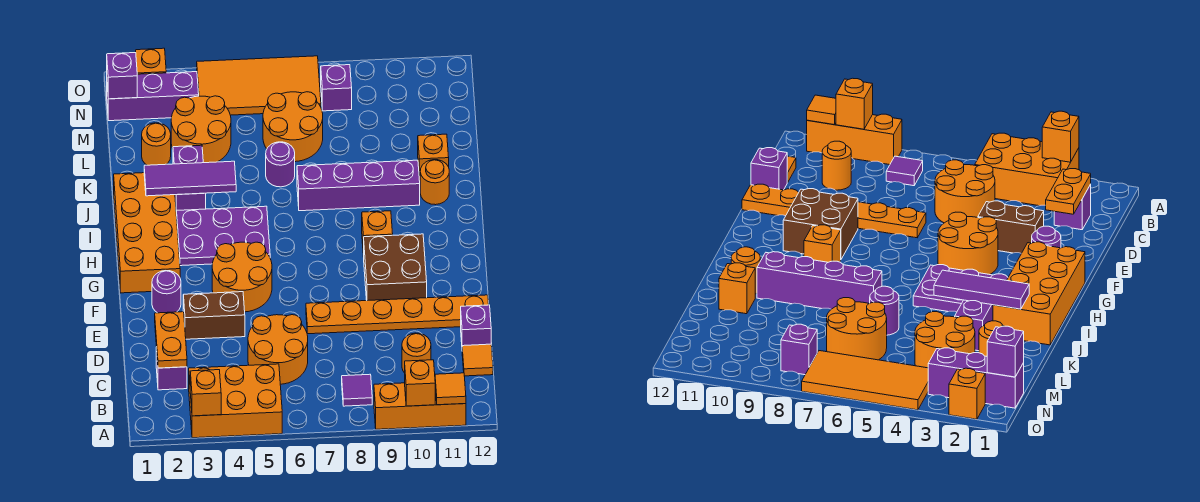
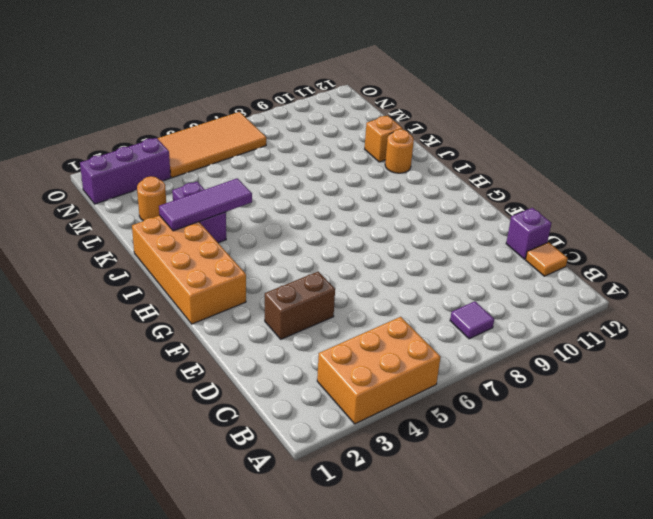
none -> orange brick A9:A11 level 1
none -> purple brick C2 level 1
none -> orange round brick C5:D6 level 1
none -> orange round brick C10 level 1

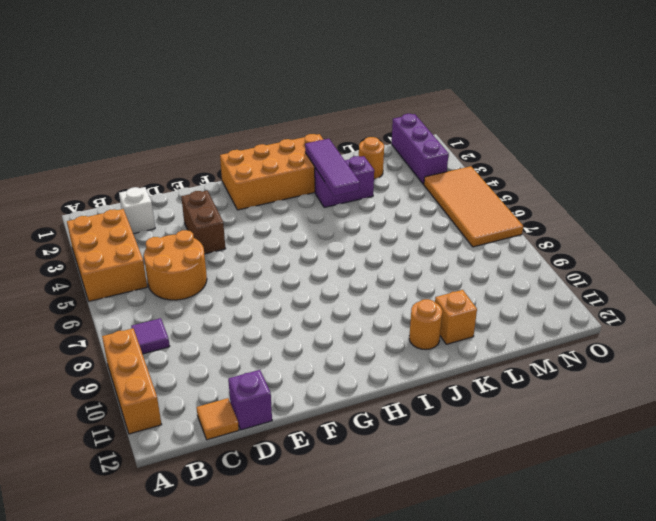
white brick C2 level 1 -> purple brick C2 level 1
none -> orange round brick C10 level 1
none -> orange plate E7:E12 level 1
none -> purple round brick F2 level 1
none -> orange round brick F4:G5 level 1

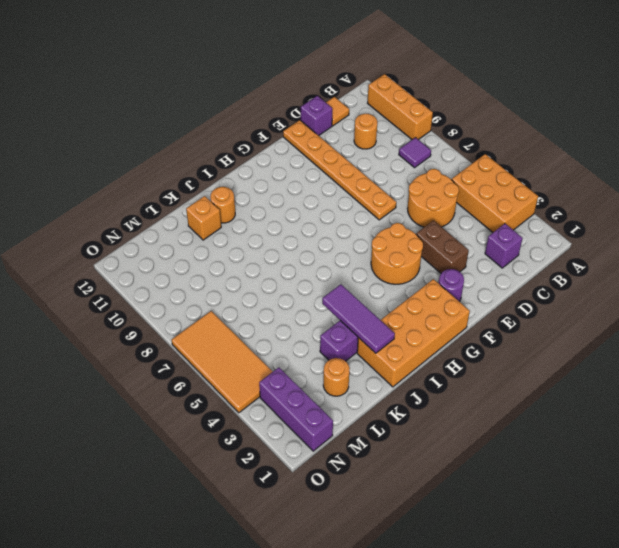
none -> brown brick F9:G10 level 1
none -> purple plate H3:I5 level 1
none -> orange brick H9 level 1
none -> purple brick J7:J10 level 1

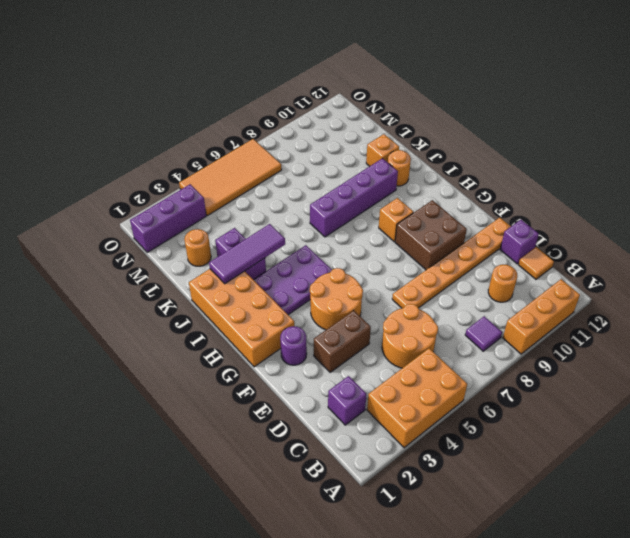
none -> purple round brick K6 level 1
none -> orange round brick L3:M4 level 1
none -> orange round brick L6:M7 level 1
none -> purple brick N8 level 1

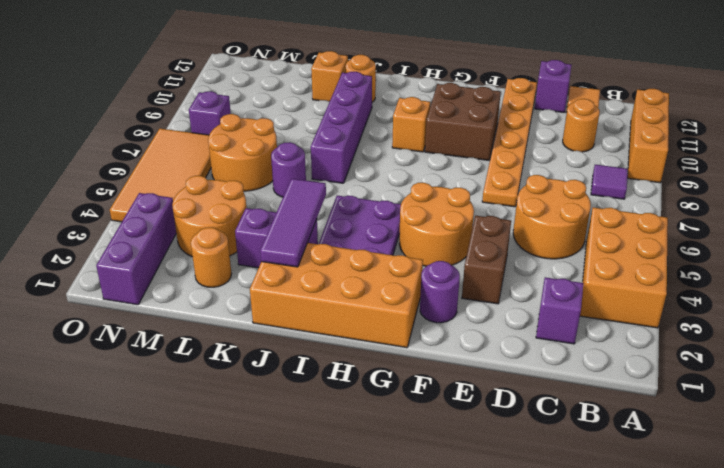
none -> orange brick O2 level 1
none -> orange brick A3 level 2
none -> orange brick A10 level 2
none -> orange tile A11 level 2

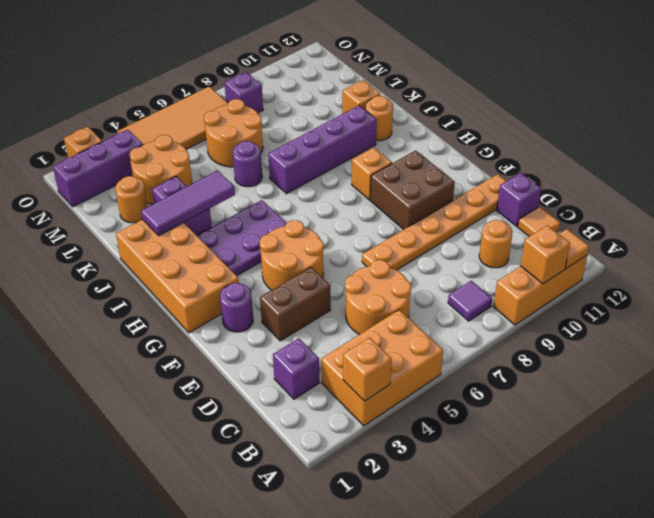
none -> orange plate C2:D2 level 2
none -> purple brick N1 level 2

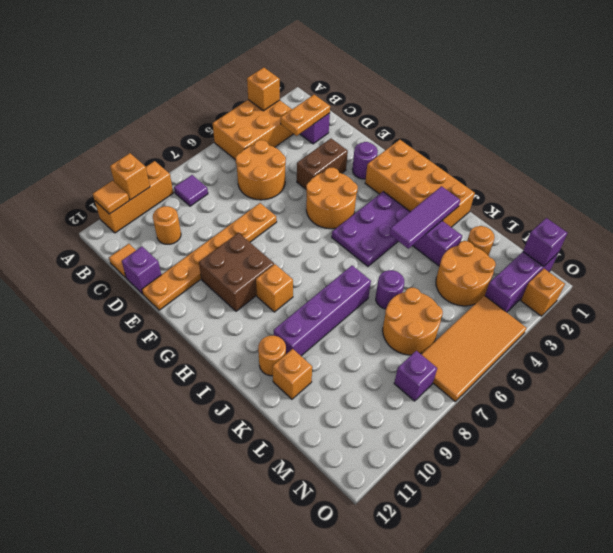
orange plate C2:C3 level 2 -> orange plate C2:D2 level 2

